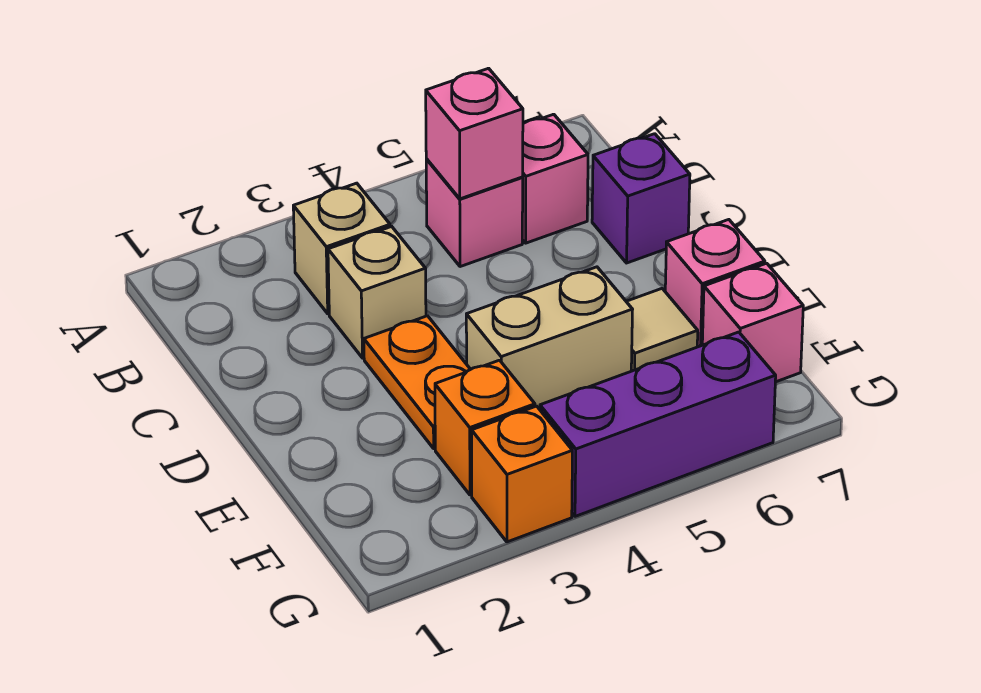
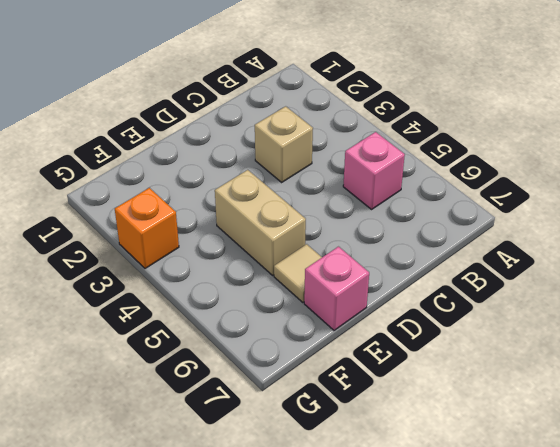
none -> tan brick B3 level 1
none -> pink brick B6 level 1
none -> purple brick C7 level 1

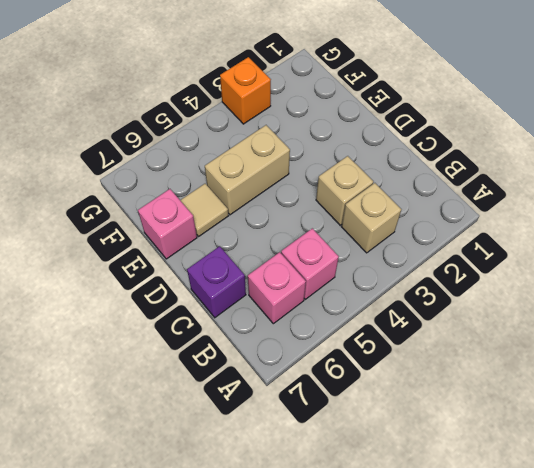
none -> orange plate D3:E3 level 1
none -> orange brick F3 level 1
none -> pink brick F7 level 1

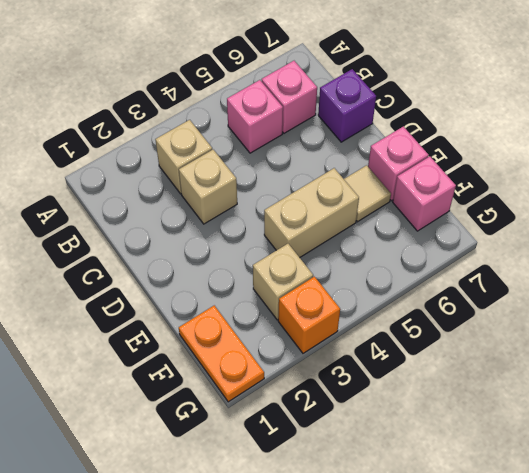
orange plate F1:G1 level 1 -> orange plate D3:E3 level 1
tan brick F3 level 1 -> orange brick F3 level 1
none -> purple brick G4:G6 level 1
none -> pink brick B5 level 2

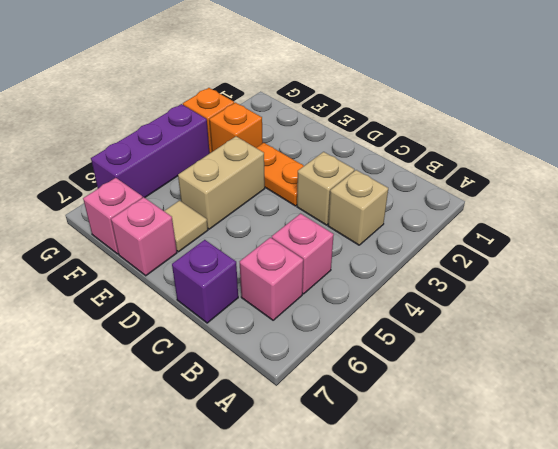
none -> pink brick B5 level 2

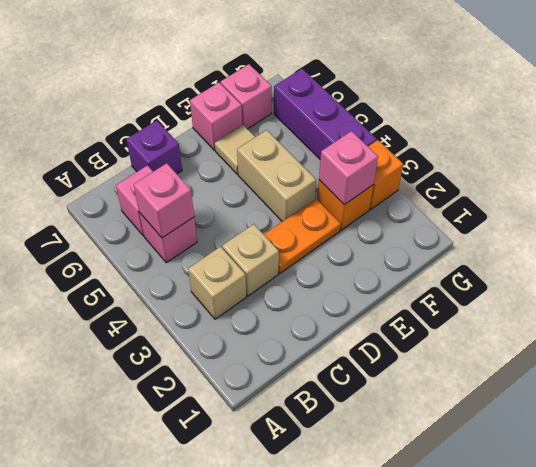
pink brick F3 level 2 -> none

